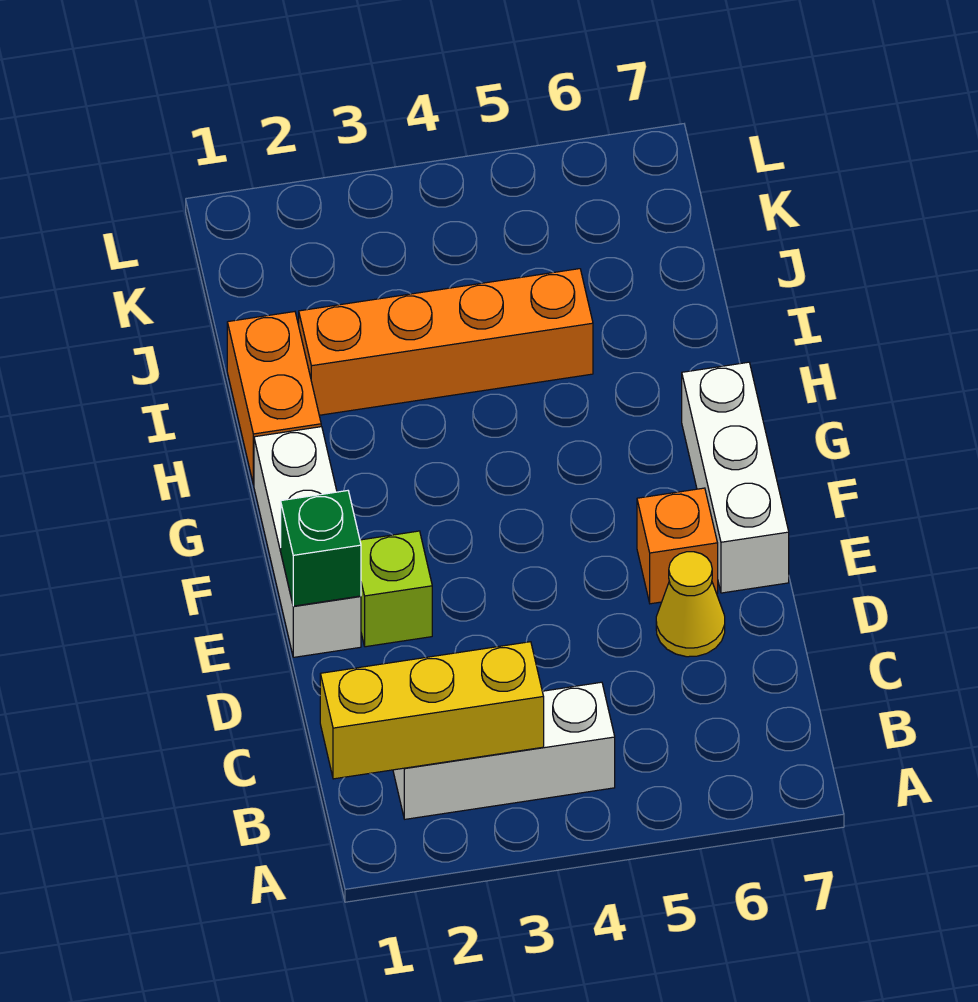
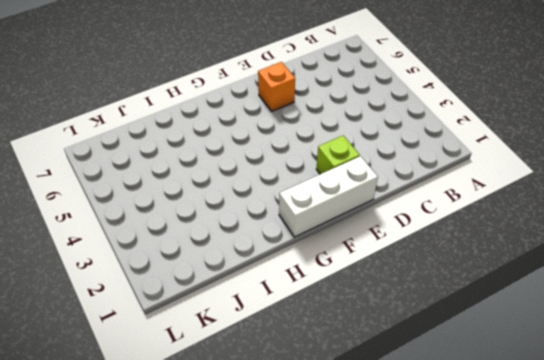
none -> white brick B2:B4 level 1
none -> yellow cone D6 level 1

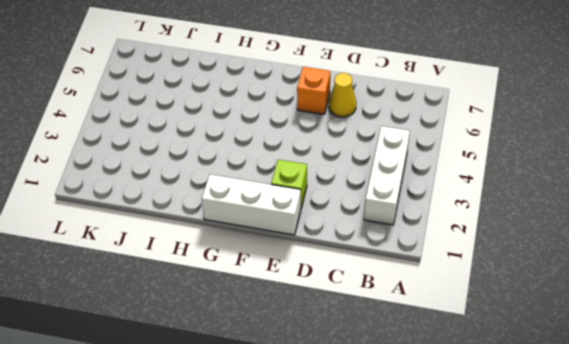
none -> white brick E7:G7 level 1
none -> orange brick H1:I1 level 1

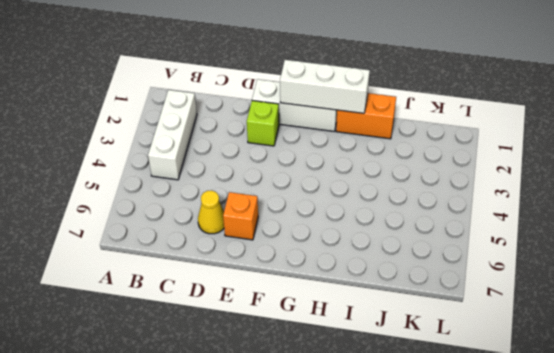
white brick F1:H1 level 2 -> white brick E7:G7 level 1
none -> orange brick I2:I5 level 1
none -> yellow brick B1:B3 level 2

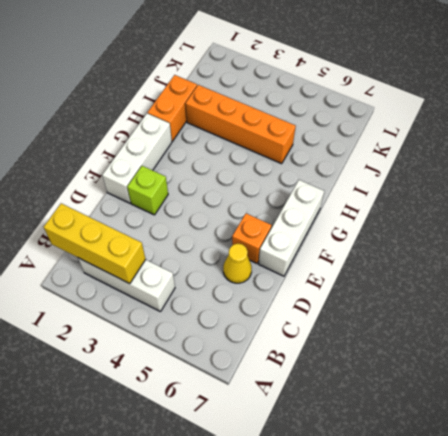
none -> green brick E1 level 2

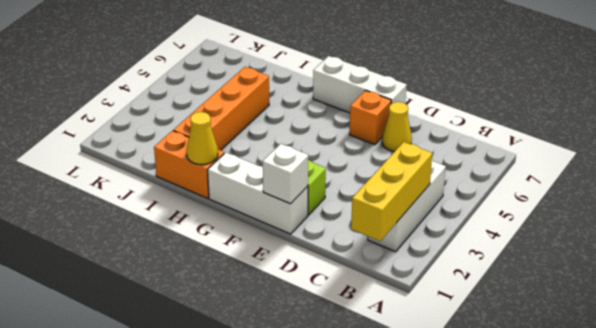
white brick E1 level 2 -> green brick E1 level 2
yellow cone H1 level 2 -> none

